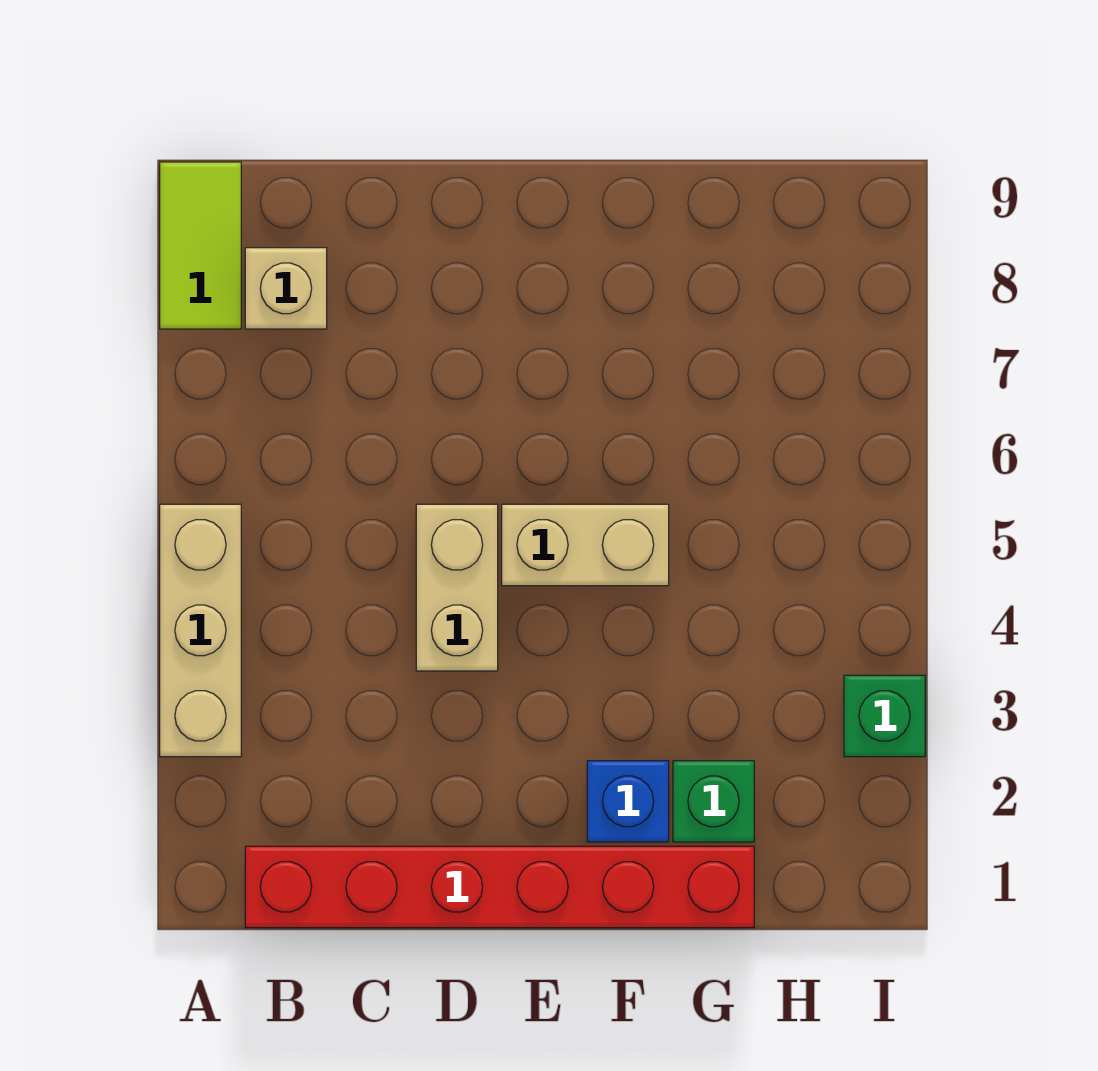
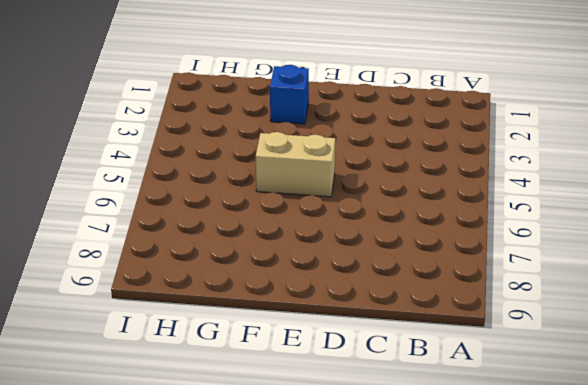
none -> tan brick A3:A5 level 1
none -> lime tile A8:A9 level 1

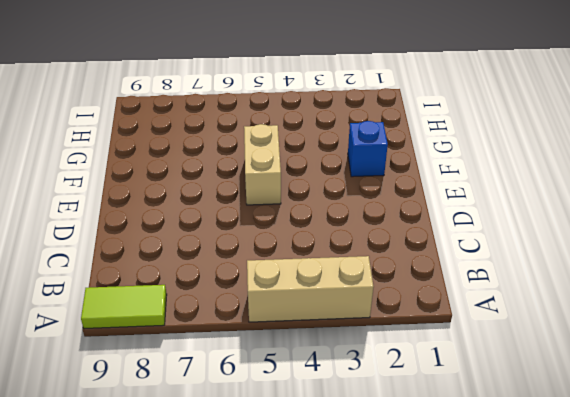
none -> red brick B1:G1 level 1
none -> tan brick B8 level 1

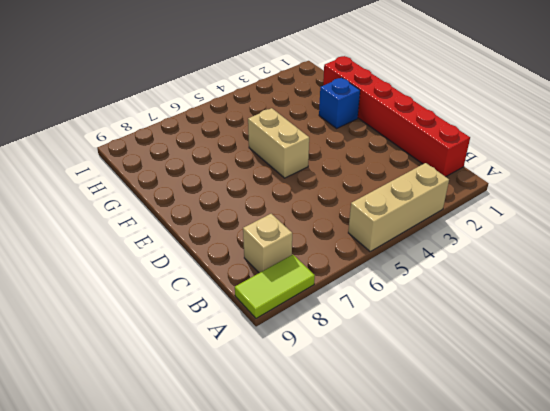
none -> tan brick D4:D5 level 1
none -> green brick G2 level 1

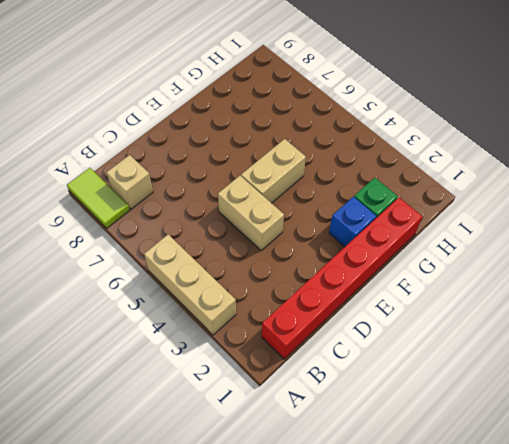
none -> green brick I3 level 1

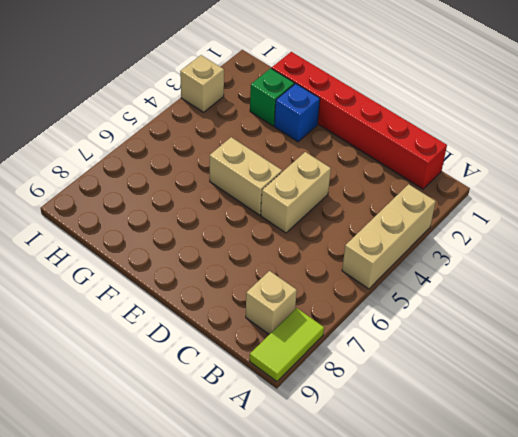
tan brick I3 level 1 -> green brick I3 level 1

